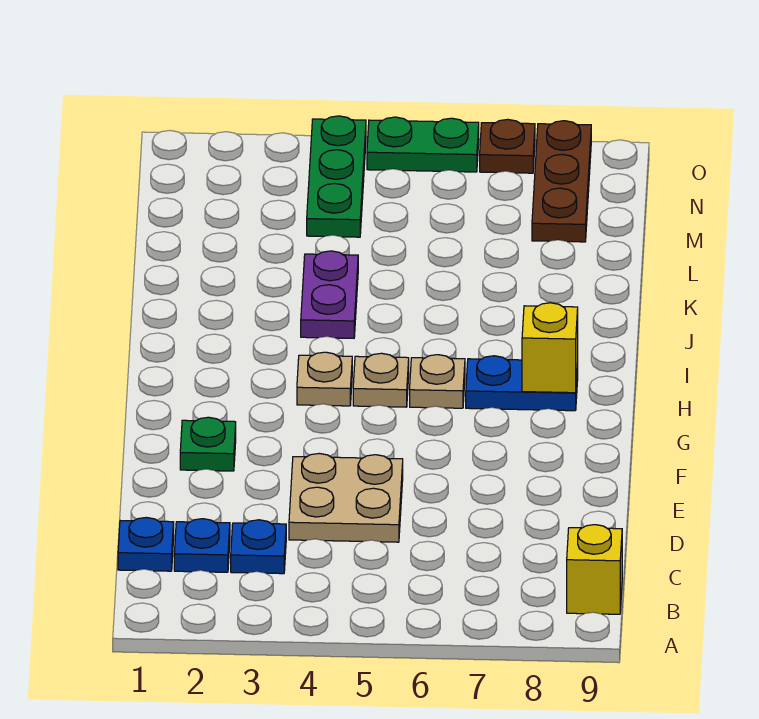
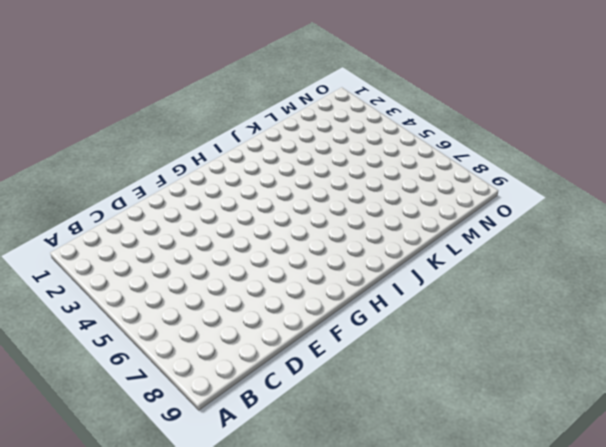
none -> yellow brick B9 level 1
none -> blue plate C1 level 1
none -> blue plate C2 level 1

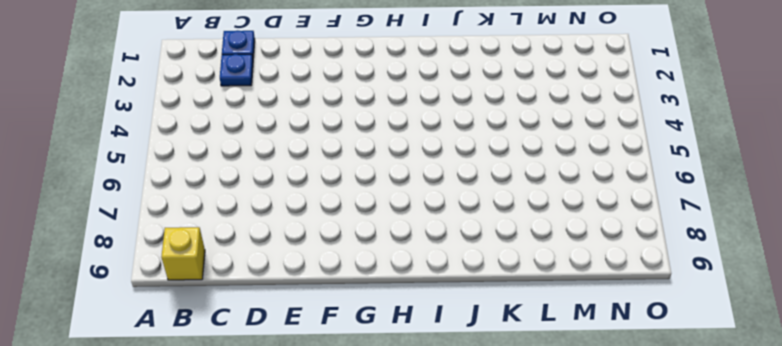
none -> blue plate C3 level 1
none -> tan plate D4:E5 level 1
none -> green plate F2 level 1

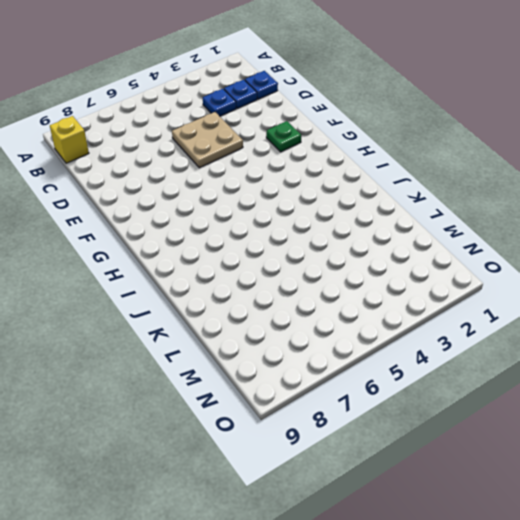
none -> tan plate H4 level 1
none -> tan plate H5 level 1
none -> tan plate H6 level 1

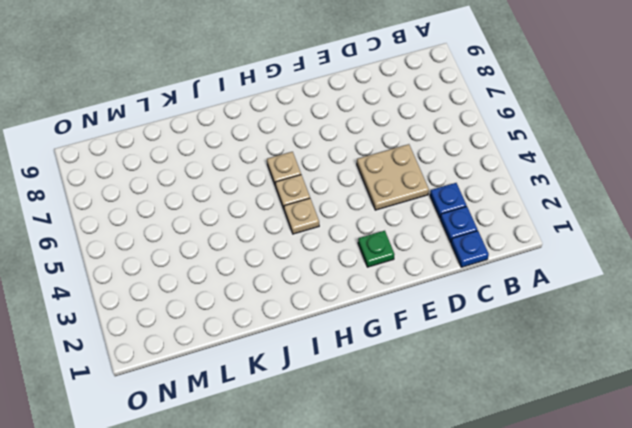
none -> yellow brick B9 level 1
none -> blue plate H7:H8 level 1
none -> purple plate J4:K4 level 1

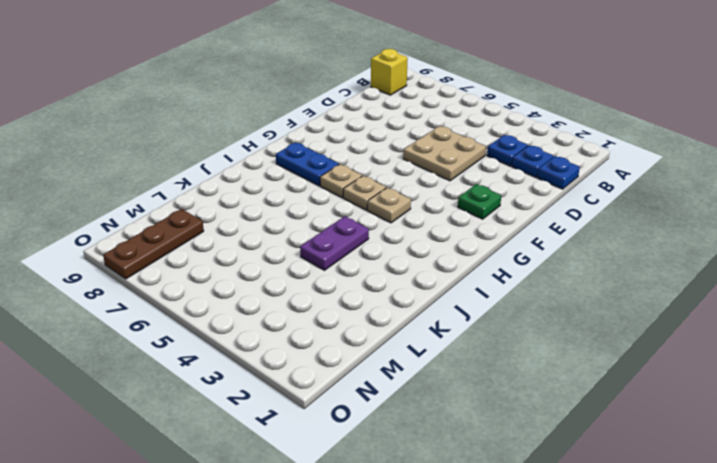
none -> green plate M4:O4 level 1
none -> green plate O5:O6 level 1
none -> brown plate O7 level 1

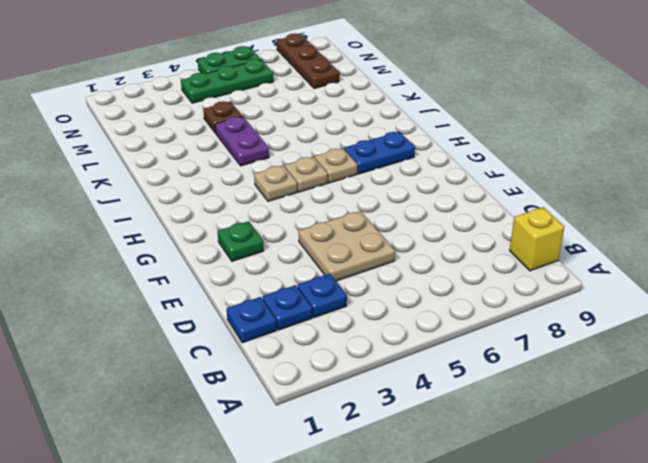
brown plate L4 level 1 -> brown plate O7 level 1
green plate N4:N6 level 1 -> green plate M4:O4 level 1
none -> yellow brick H8 level 2

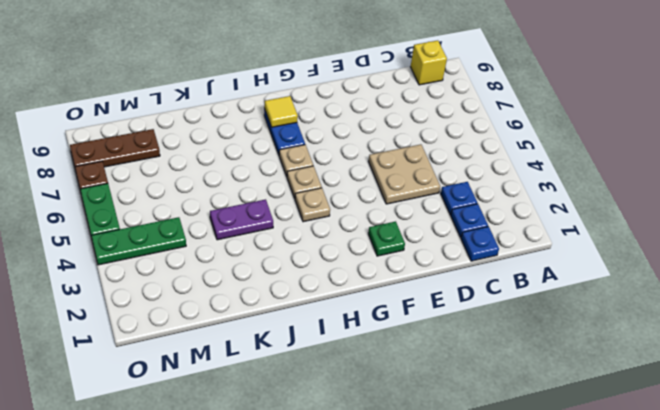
yellow tile H8 level 2 -> yellow brick H8 level 2

